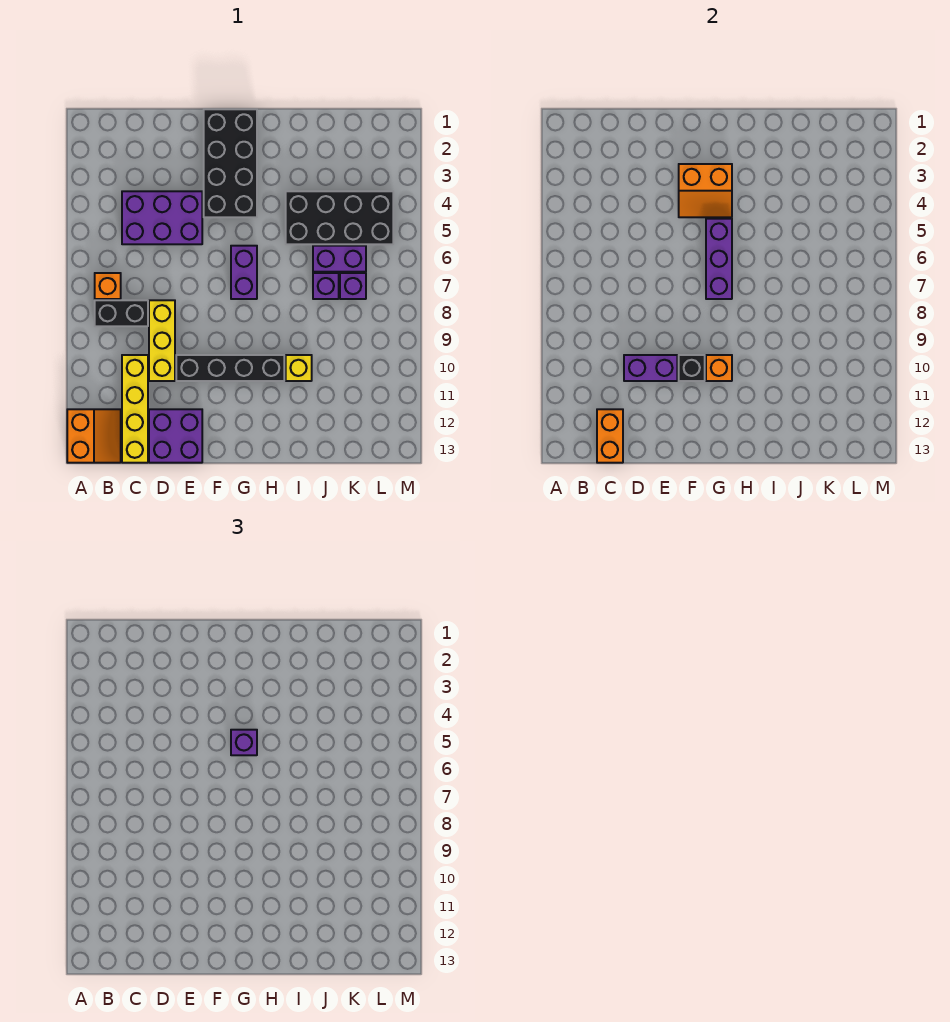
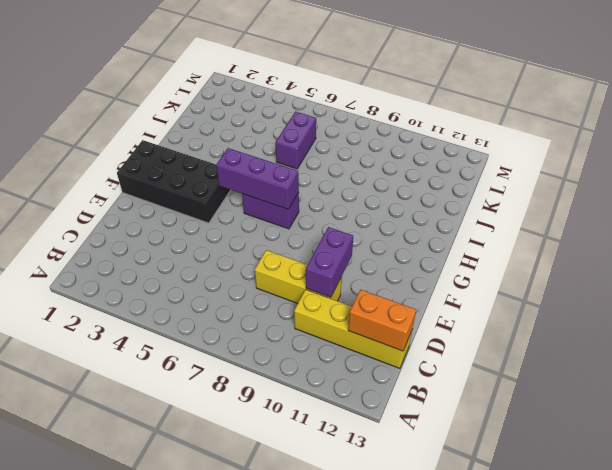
none -> orange slope A12:B13 level 1 top A
none -> orange brick B7 level 1
none -> black brick B8:C8 level 1

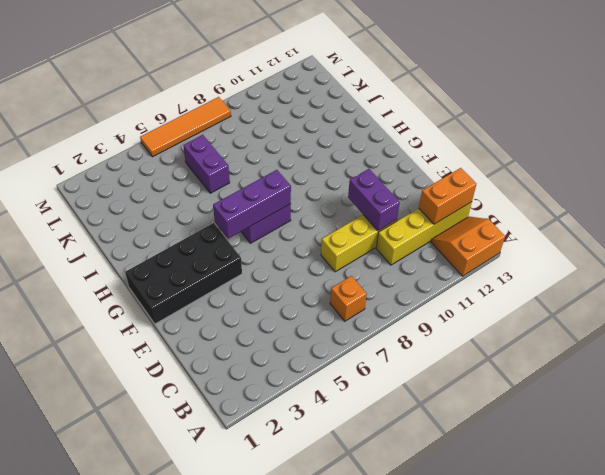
orange tile M5:M8 level 1 -> none
none -> black brick B8:C8 level 1
none -> purple brick C4:E5 level 1
none -> purple brick D12:E13 level 1

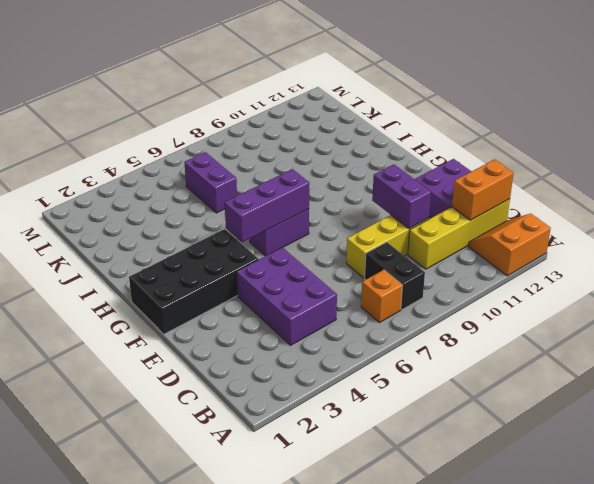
none -> black brick E10:H10 level 1
none -> black brick I4:L5 level 1
none -> yellow brick I10 level 1

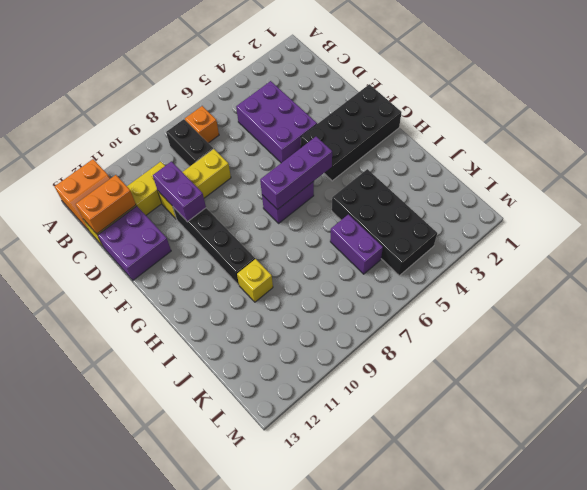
none -> purple brick J7 level 1
none -> purple brick K7 level 1
none -> orange slope F3:G4 level 2 top 3

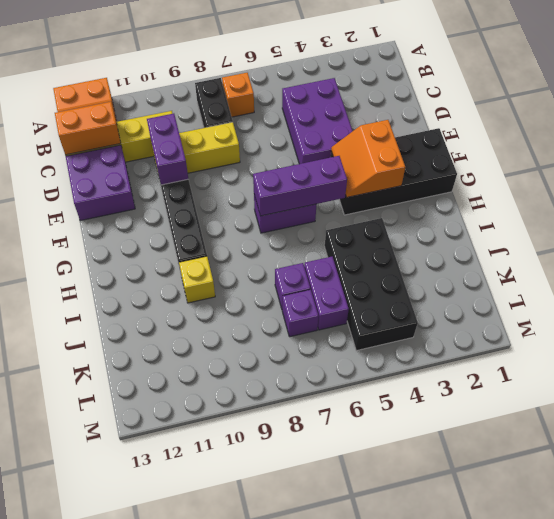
none -> black brick F10 level 2
none -> orange brick G10 level 2
none -> purple brick G5 level 3

